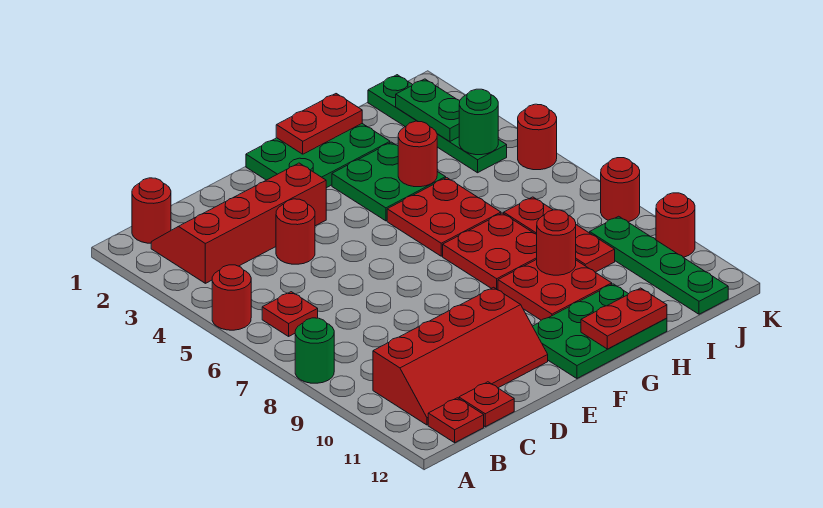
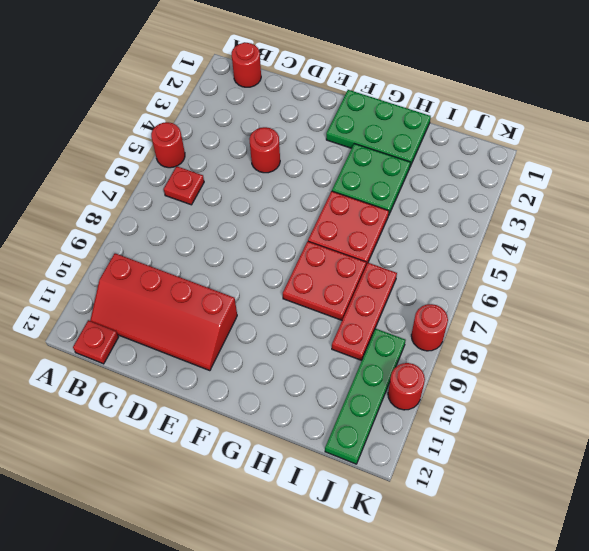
none -> green round brick A8 level 1
none -> red slope B2:E3 level 1 top 3
none -> red plate C12 level 1

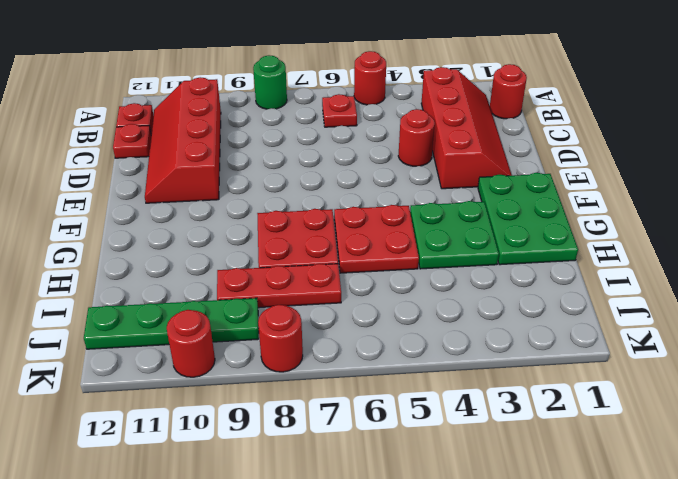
none -> green plate F11:H12 level 1
none -> red plate G9:H10 level 1
none -> green plate J1:J4 level 1

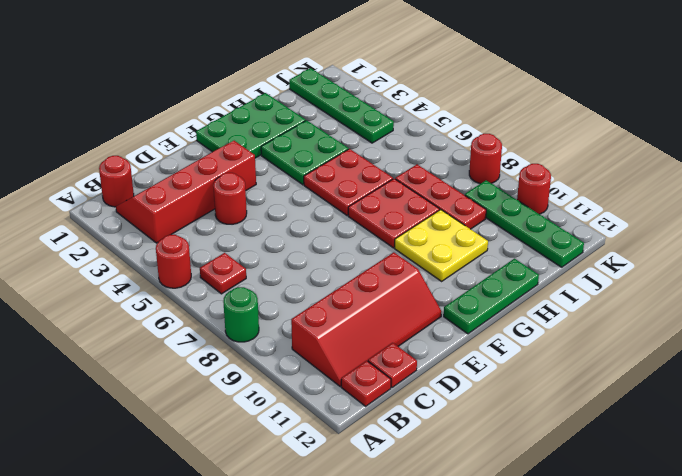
green plate F12:H12 level 1 -> green plate F11:H12 level 1
yellow plate G9:H10 level 1 -> red plate G9:H10 level 1
none -> red round brick K5 level 1
none -> red plate G1:H1 level 2
none -> red plate G12:H12 level 2

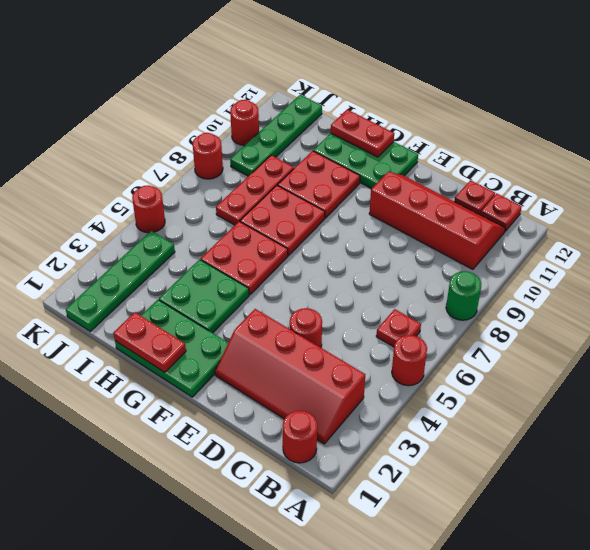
none -> red round brick H4 level 2
none -> red round brick H9 level 2
none -> green plate J2:J3 level 2

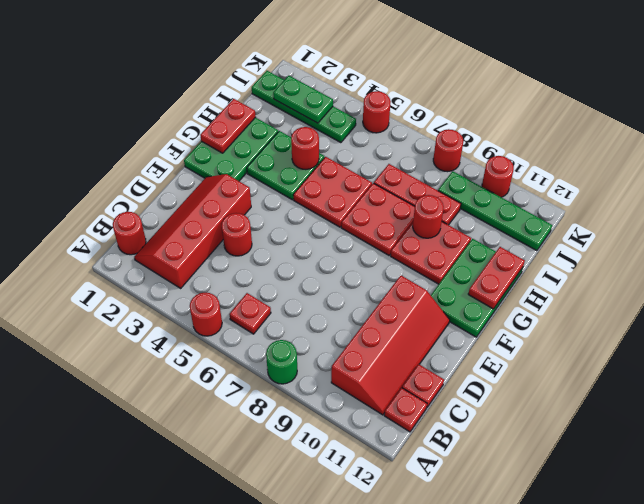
none -> green round brick J4 level 2

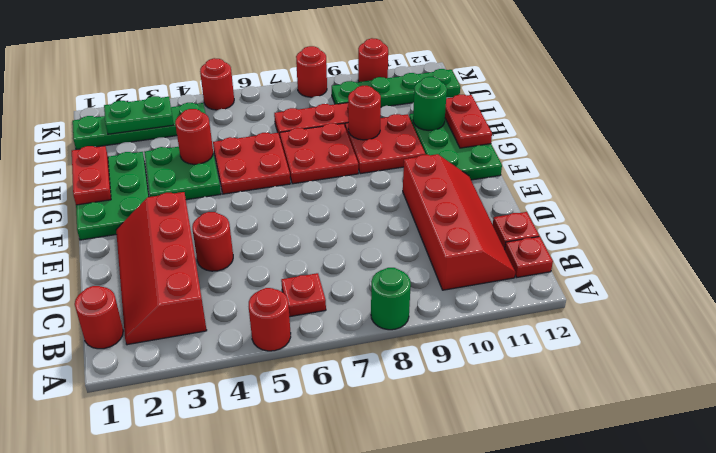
green round brick H11 level 2 -> green round brick J4 level 2

